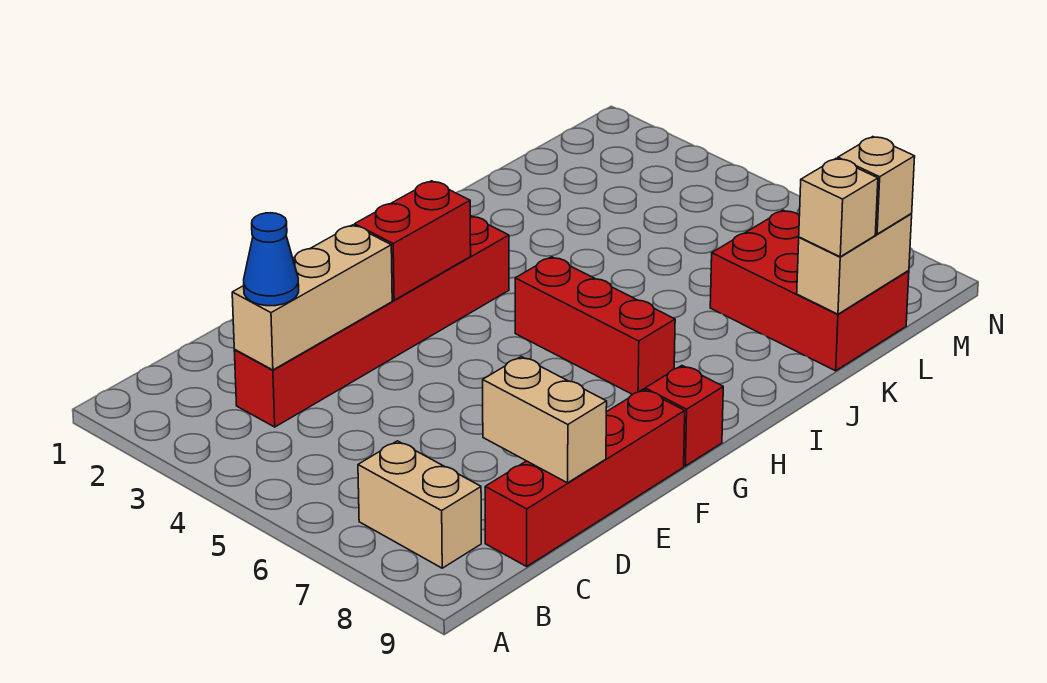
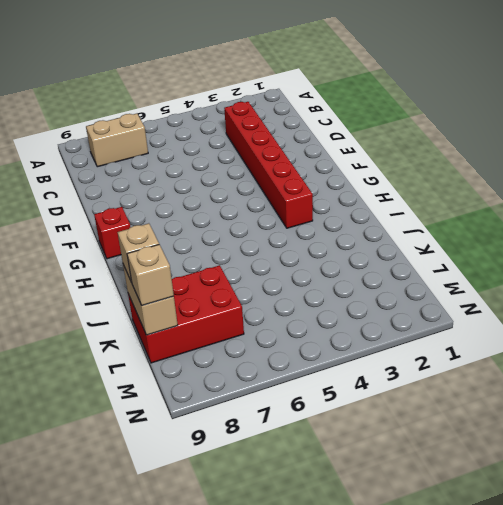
none -> red brick C9:F9 level 1
none -> red brick H5:H7 level 1
none -> tan brick C3:E3 level 2

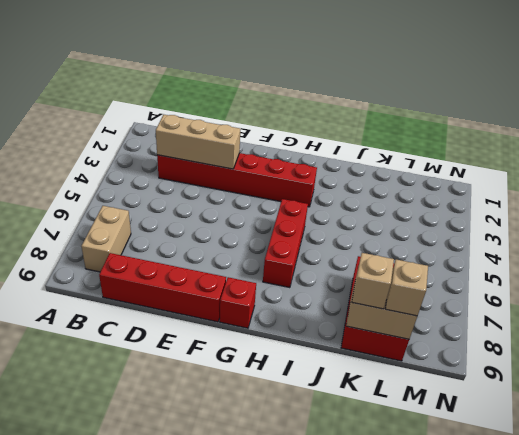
none -> tan brick D8:D9 level 2
none -> red brick F3:G3 level 2
none -> blue cone C3 level 3

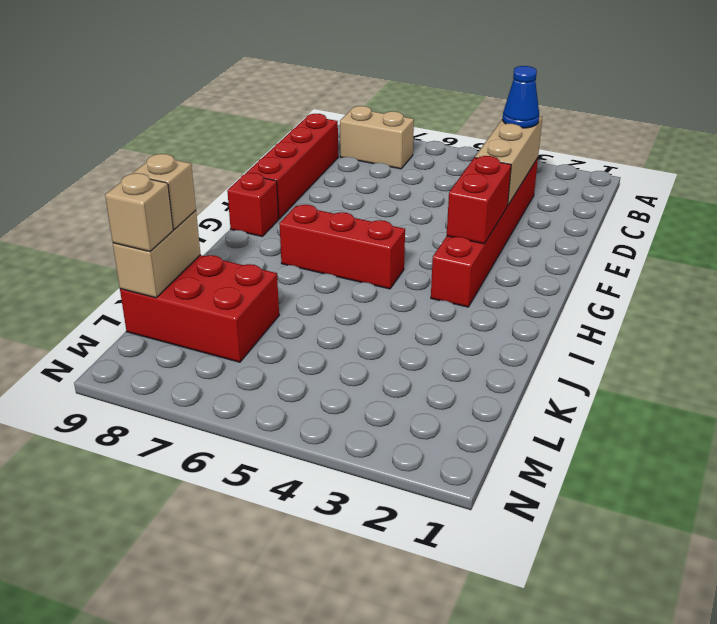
none -> tan brick D8:D9 level 2

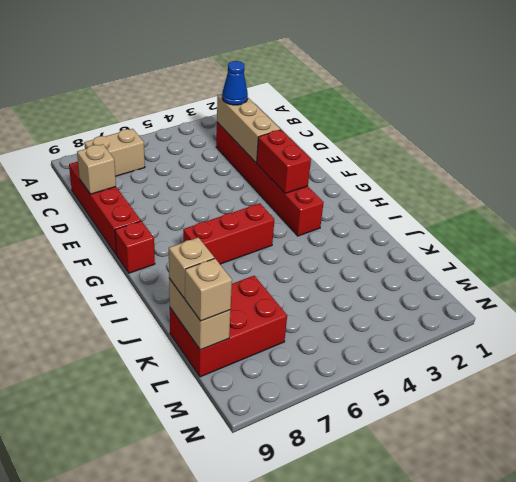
tan brick D9 level 2 -> tan brick D8:D9 level 2

